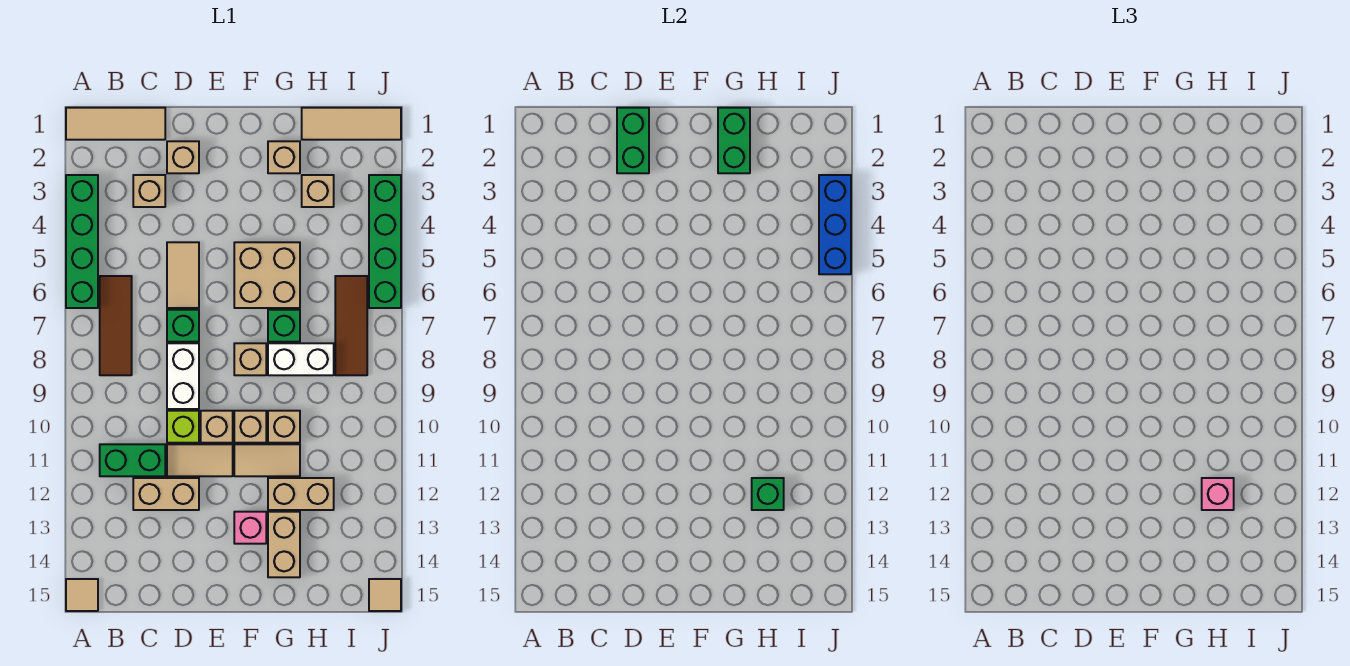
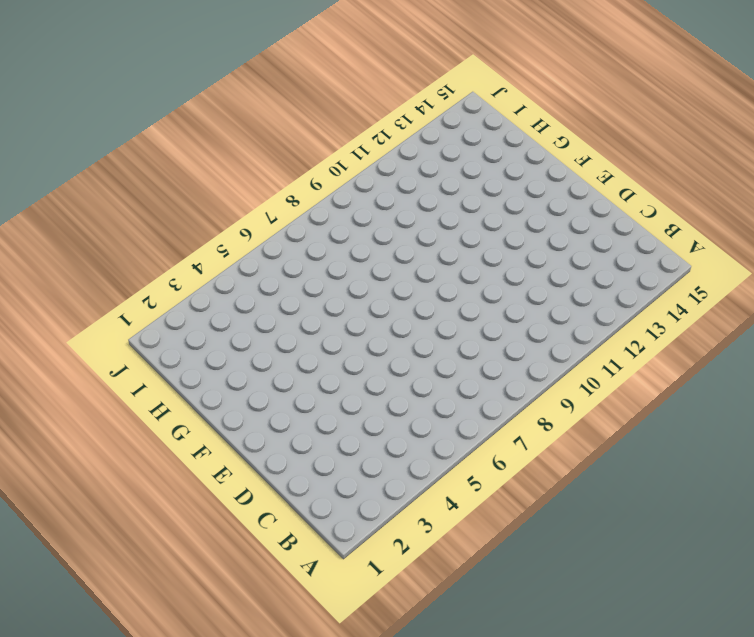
none -> tan tile A1:C1 level 1
none -> green brick A3:A6 level 1
none -> tan tile A15 level 1
none -> brown tile B6:B8 level 1

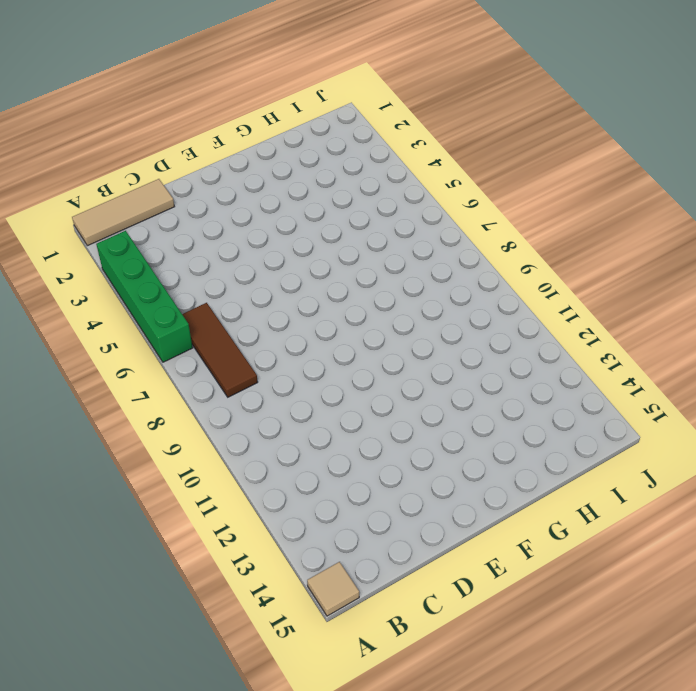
none -> green brick B11:C11 level 1
none -> tan brick C3 level 1
none -> tan brick C12:D12 level 1
none -> tan brick D2 level 1

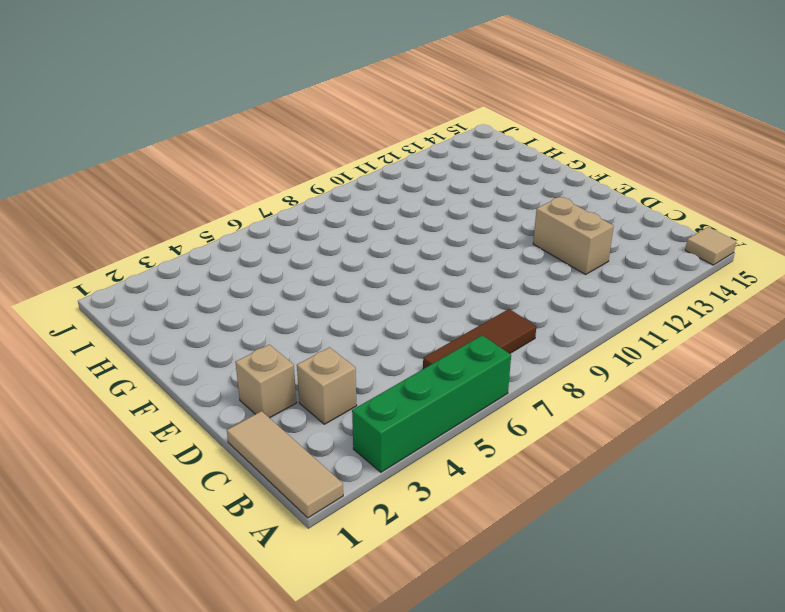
none -> green brick B11:C11 level 1
none -> tan tile D5:D6 level 1
none -> green brick D7 level 1
none -> white brick D8:D9 level 1

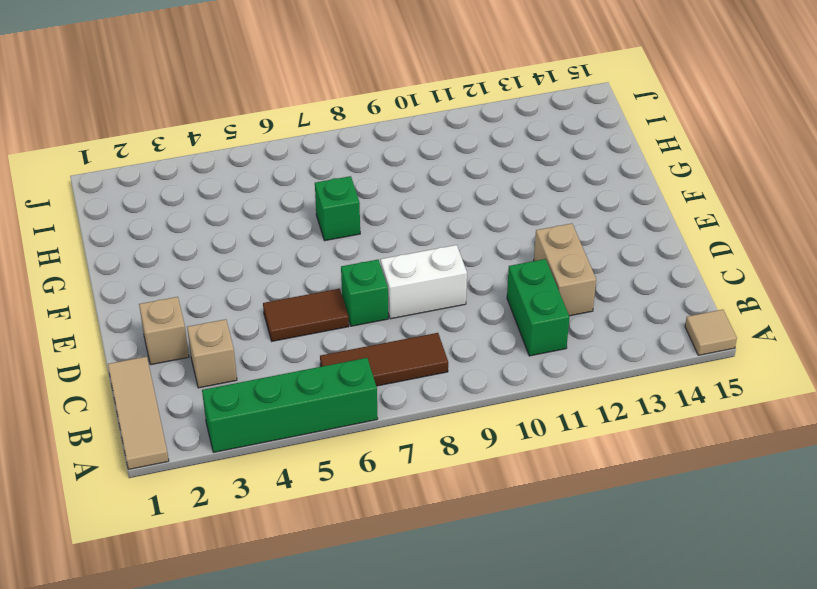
brown tile D5:D6 level 1 -> tan tile D5:D6 level 1
none -> lime brick D10 level 1
none -> tan tile D11:E11 level 1
none -> tan brick E10 level 1
none -> tan brick F5:G6 level 1

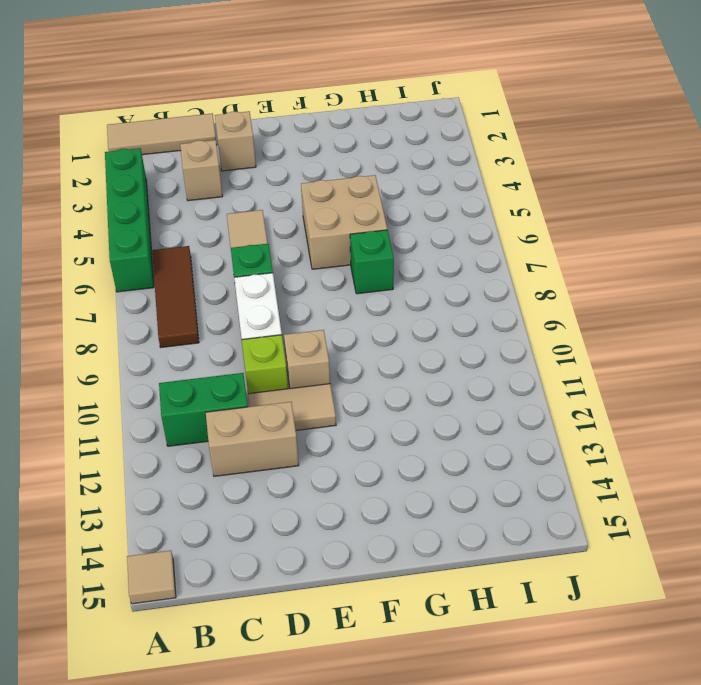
none -> tan brick F8 level 1
none -> tan brick F10 level 1
none -> tan tile F11:G11 level 1
none -> pink brick F13 level 1

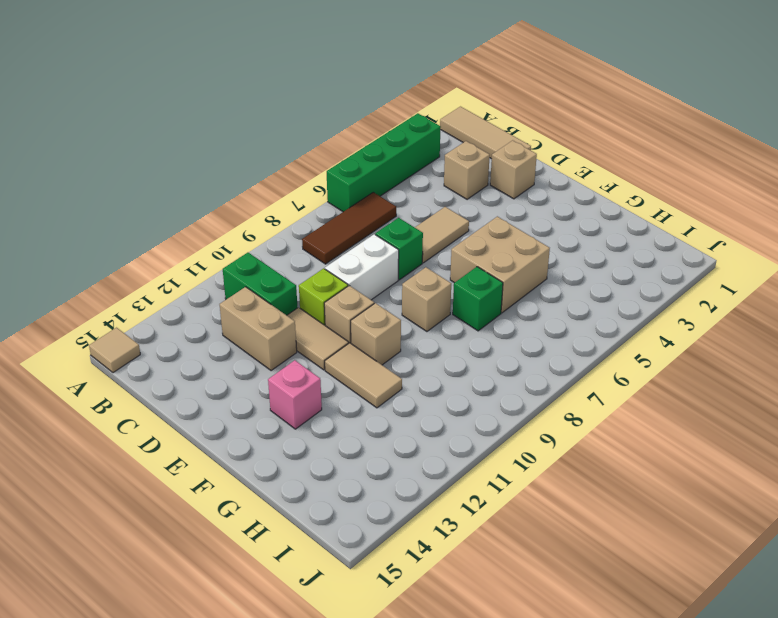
none -> tan brick G2 level 1
none -> white brick G8:H8 level 1
none -> tan brick G10 level 1
none -> tan brick G12:H12 level 1

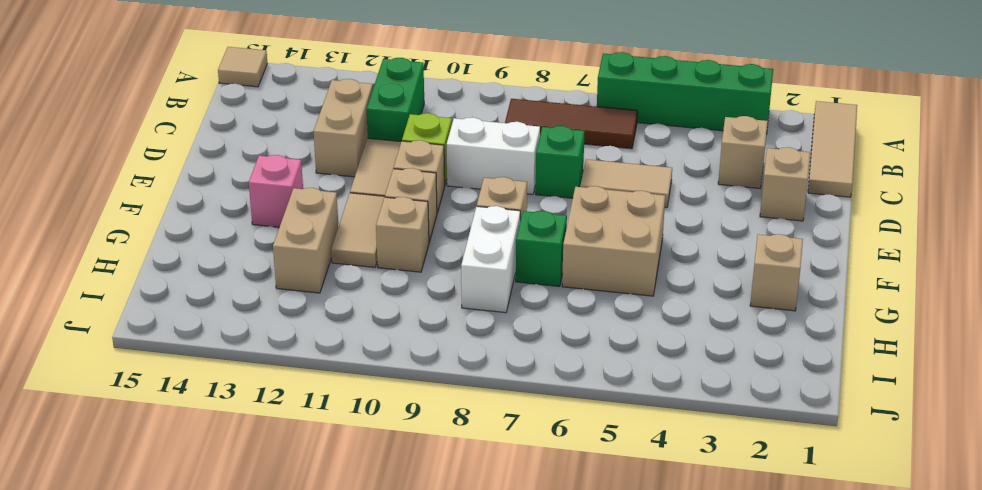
none -> tan brick G13:G14 level 1
none -> tan tile H1:J1 level 1
none -> tan brick H3 level 1
none -> brown tile I6:I8 level 1

